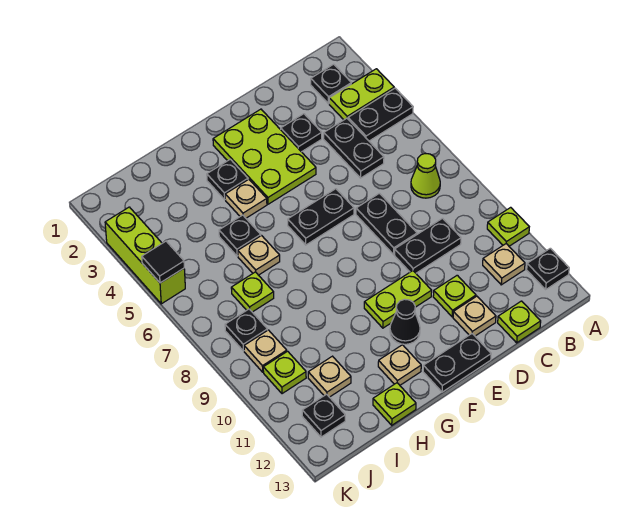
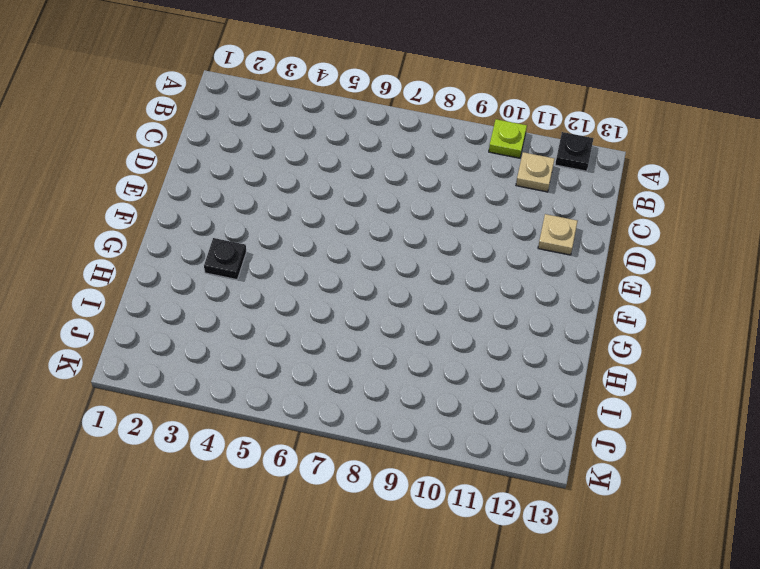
none -> lime plate A3:B3 level 1
none -> black plate A4:B4 level 1
none -> black plate B2 level 1
none -> lime cone B7 level 1

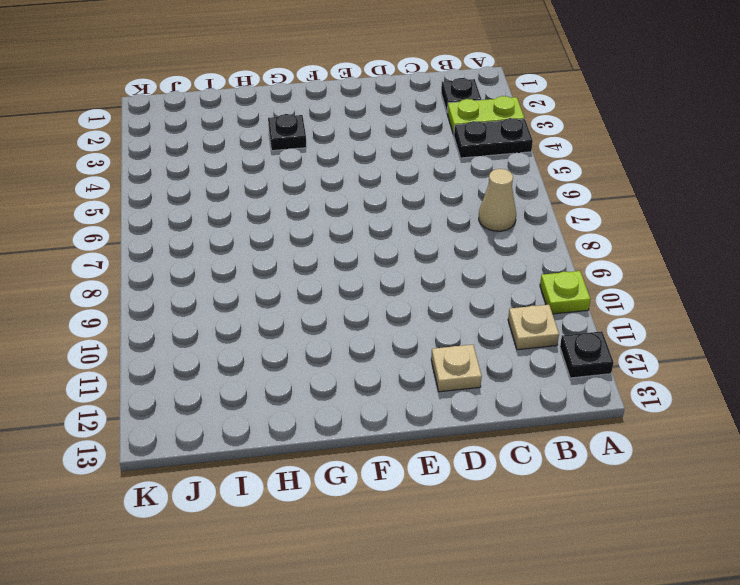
tan cone B7 level 1 -> lime cone B7 level 1
none -> black plate C4:C5 level 1
none -> black plate C9:D9 level 1
none -> lime plate C13 level 1
none -> black plate D3 level 1

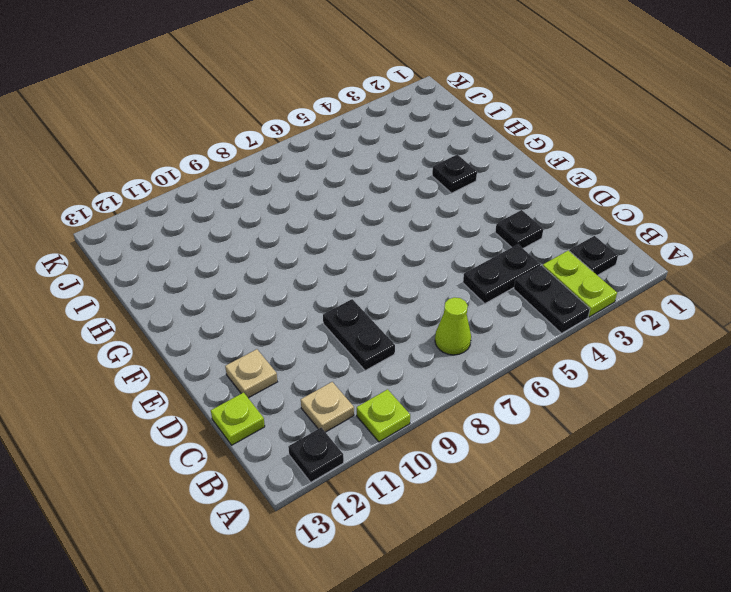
none -> black plate D7:D8 level 1
none -> lime plate D11 level 1
none -> lime plate E2:F4 level 1
none -> black plate E6:F6 level 1

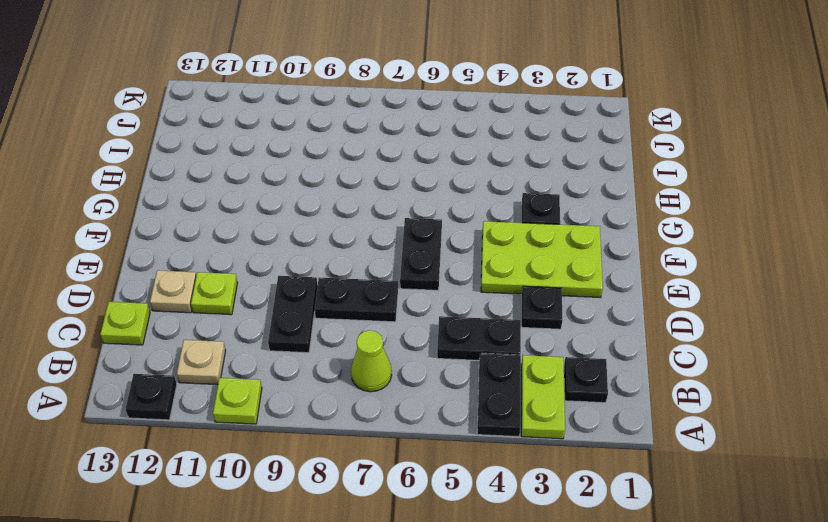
none -> lime plate E10:F10 level 1
none -> black plate E13:F13 level 1
none -> black cone F11 level 1
none -> tan plate G4 level 1

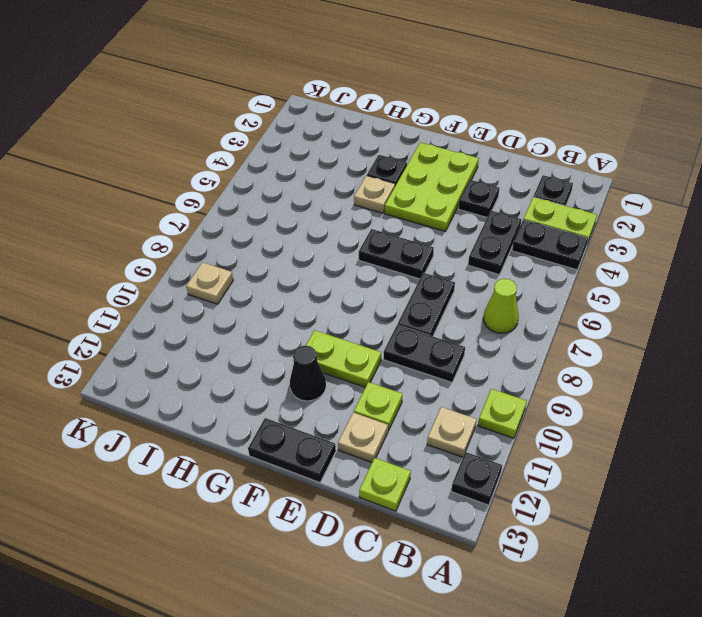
none -> tan plate G12 level 1
none -> black plate H5 level 1
none -> tan plate H6 level 1
none -> lime plate H13 level 1

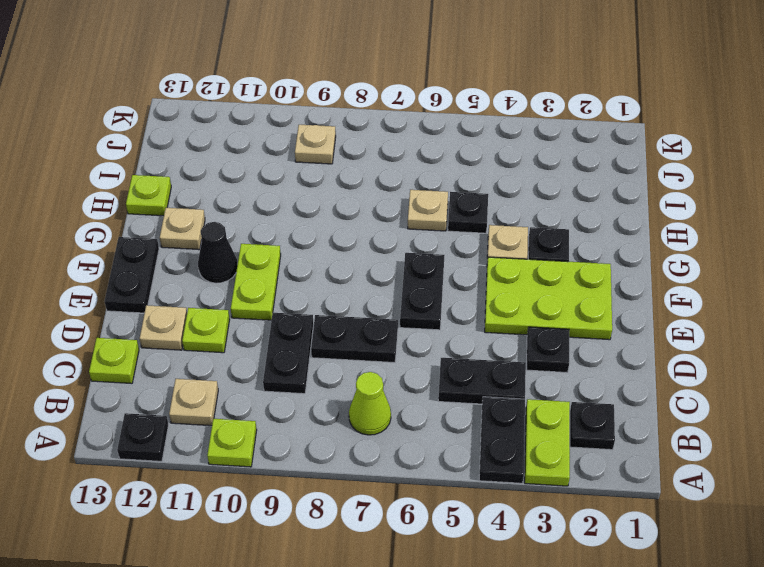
none -> lime plate I7 level 1
none -> tan plate I11 level 1
none -> black plate J8 level 1
none -> lime plate J10 level 1

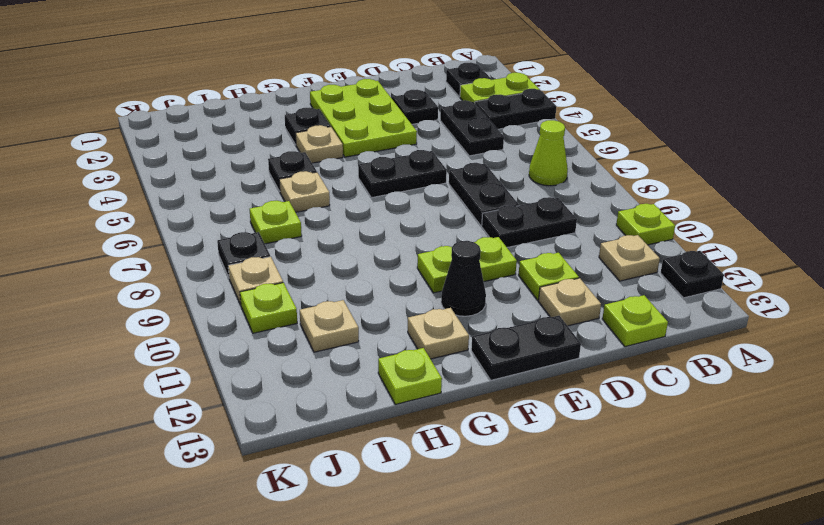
none -> black plate J12 level 1
none -> lime brick K3:K5 level 1
none -> black tile K5 level 2

